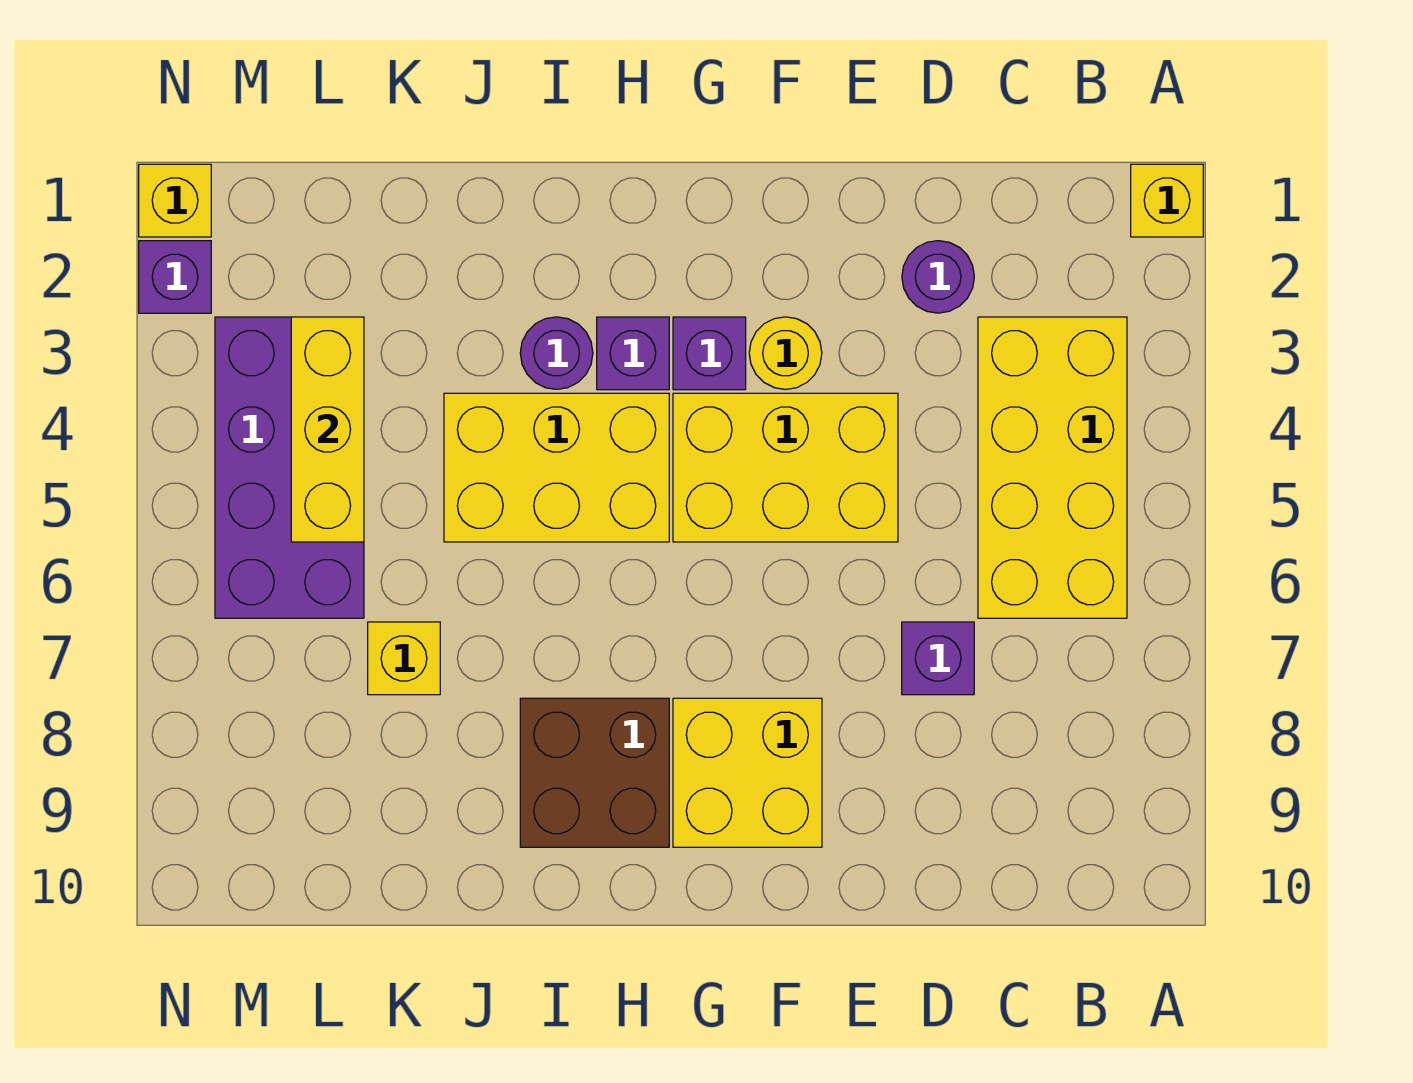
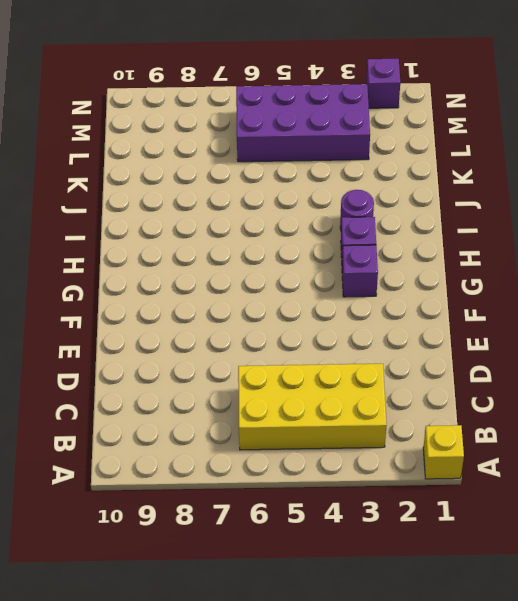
none -> purple round brick D2 level 1
none -> purple brick D7 level 1
none -> yellow brick E4:G5 level 1

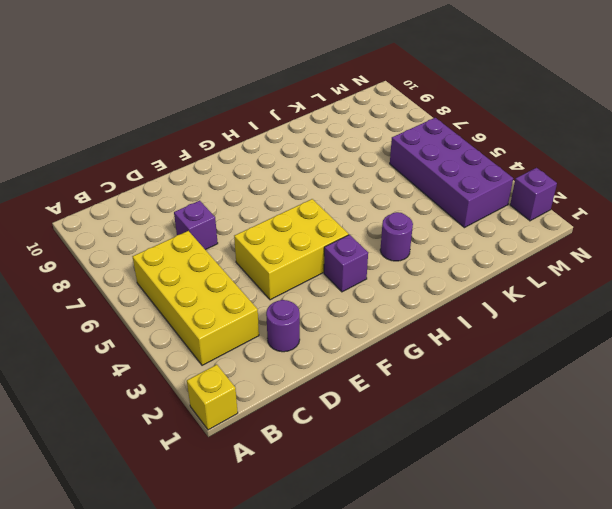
none -> yellow round brick F3 level 1
none -> yellow brick F8:G9 level 1
none -> purple brick H3 level 1

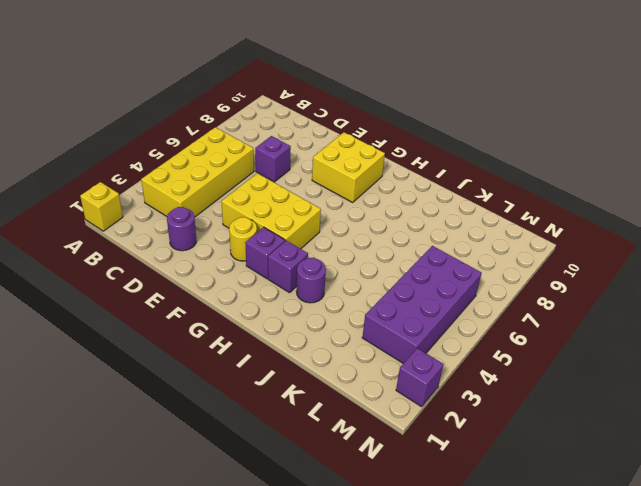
none -> yellow brick H4:J5 level 1
none -> brown brick H8:I9 level 1
none -> yellow brick K7 level 1

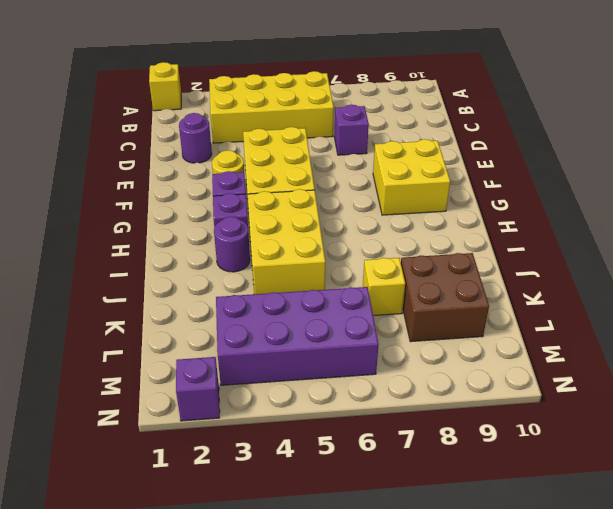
brown brick K8:L9 level 1 -> brown brick H8:I9 level 1
none -> yellow brick N1 level 1
none -> yellow brick L3:L5 level 2

